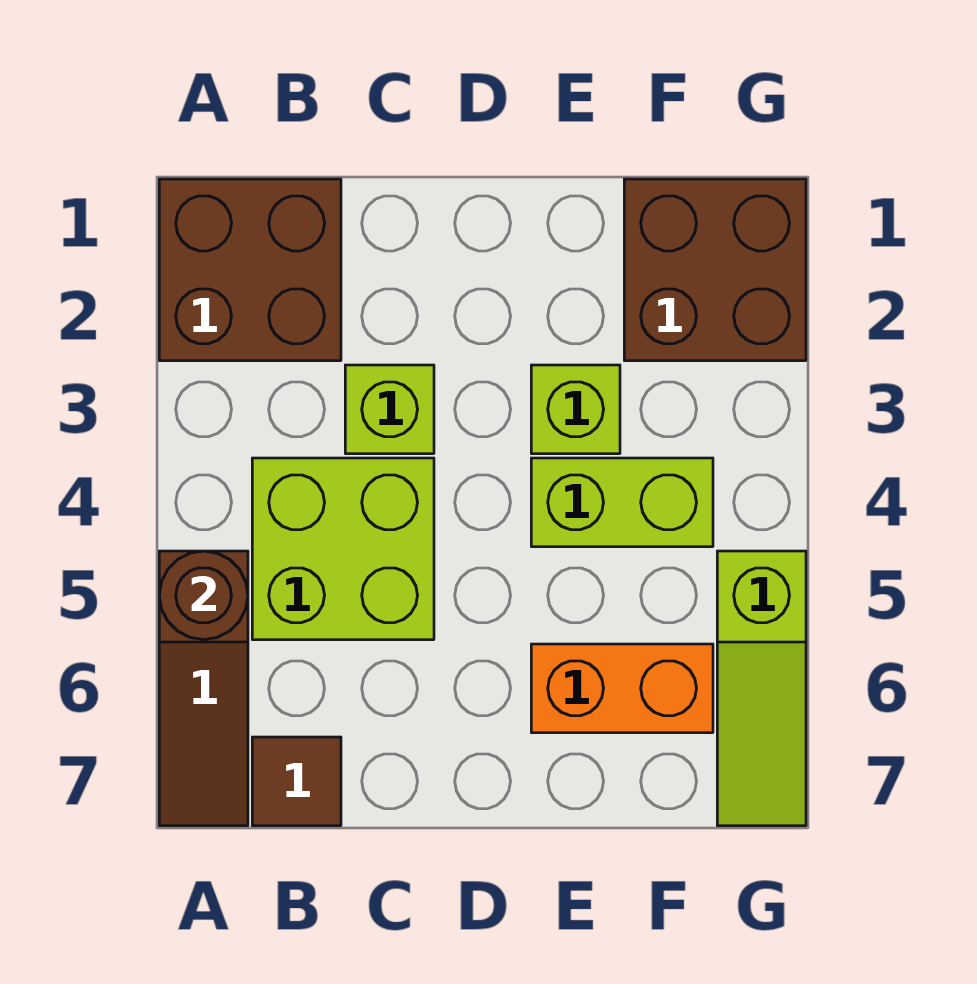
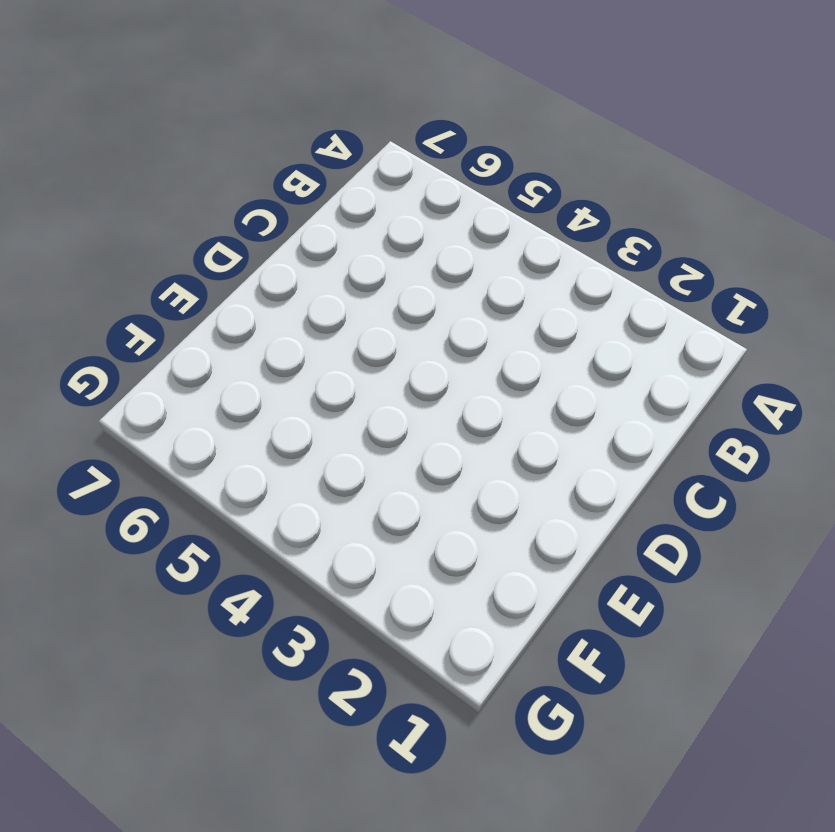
none -> brown brick A1:B2 level 1
none -> brown slope A5:A7 level 1 top 5

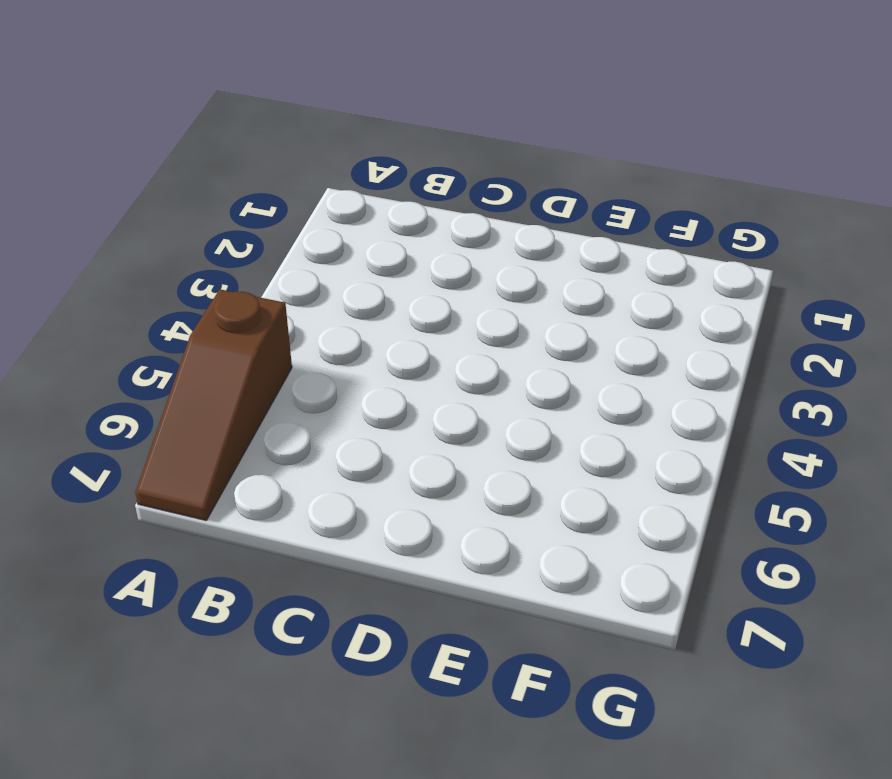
none -> brown brick A1:B2 level 1
none -> lime brick B4:C5 level 1

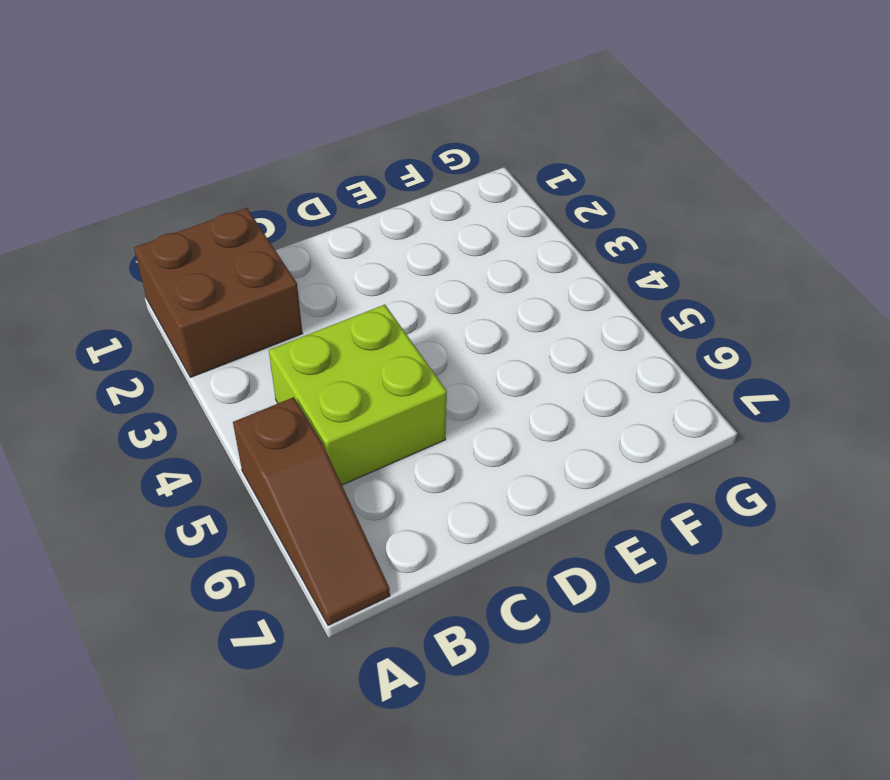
none -> brown tile B7 level 1
none -> lime brick C3 level 1

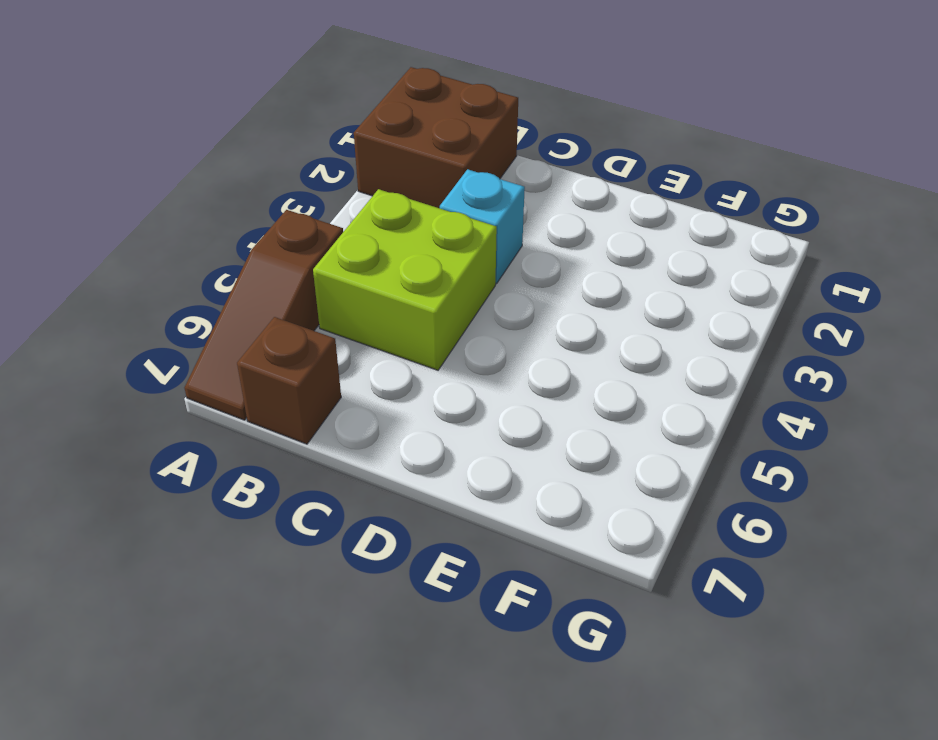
brown brick B7 level 1 -> brown tile B7 level 1
cyan brick C3 level 1 -> lime brick C3 level 1
none -> lime brick E3 level 1
none -> lime brick E4:F4 level 1

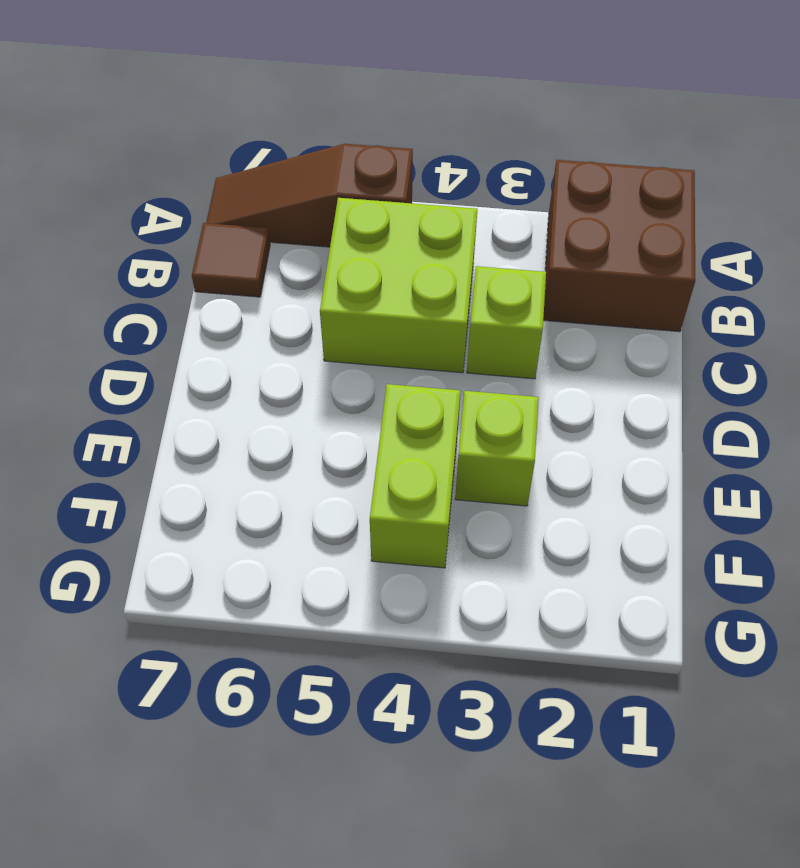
none -> orange brick E6:F6 level 1
none -> brown brick F1:G2 level 1

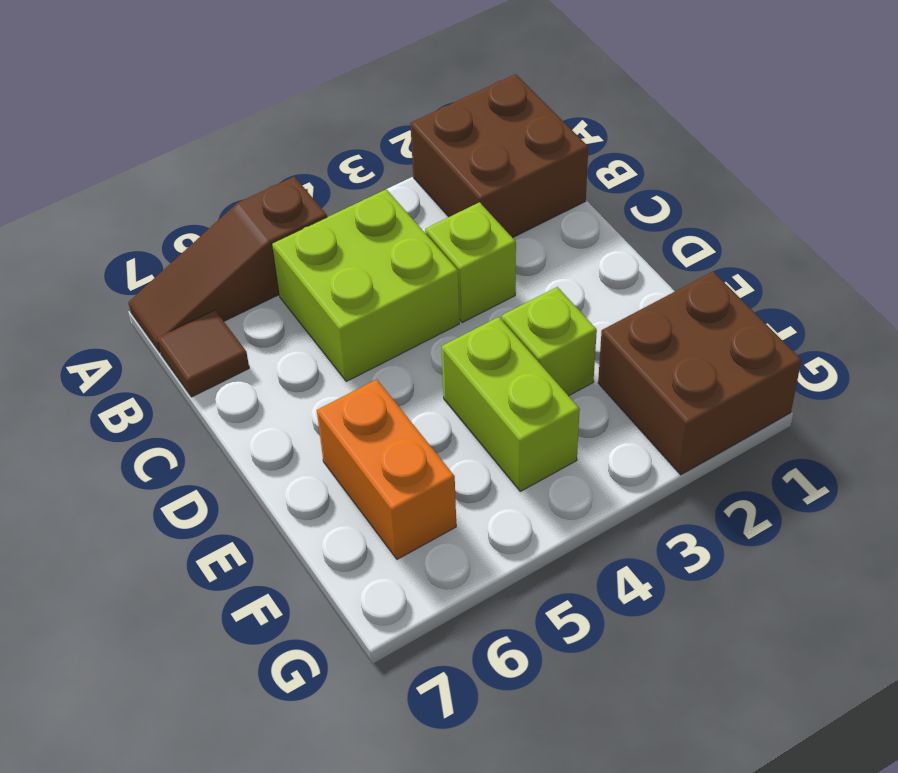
none -> lime slope G5:G7 level 1 top 5
none -> brown round brick A5 level 2

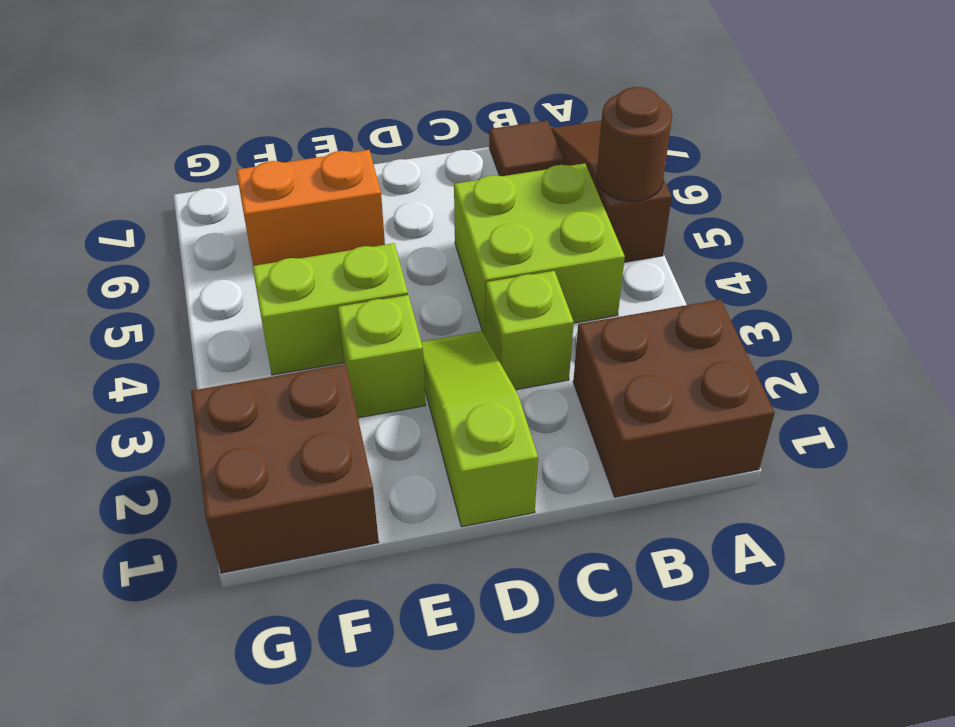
lime slope D1:D3 level 1 top 1 -> lime slope G5:G7 level 1 top 5

